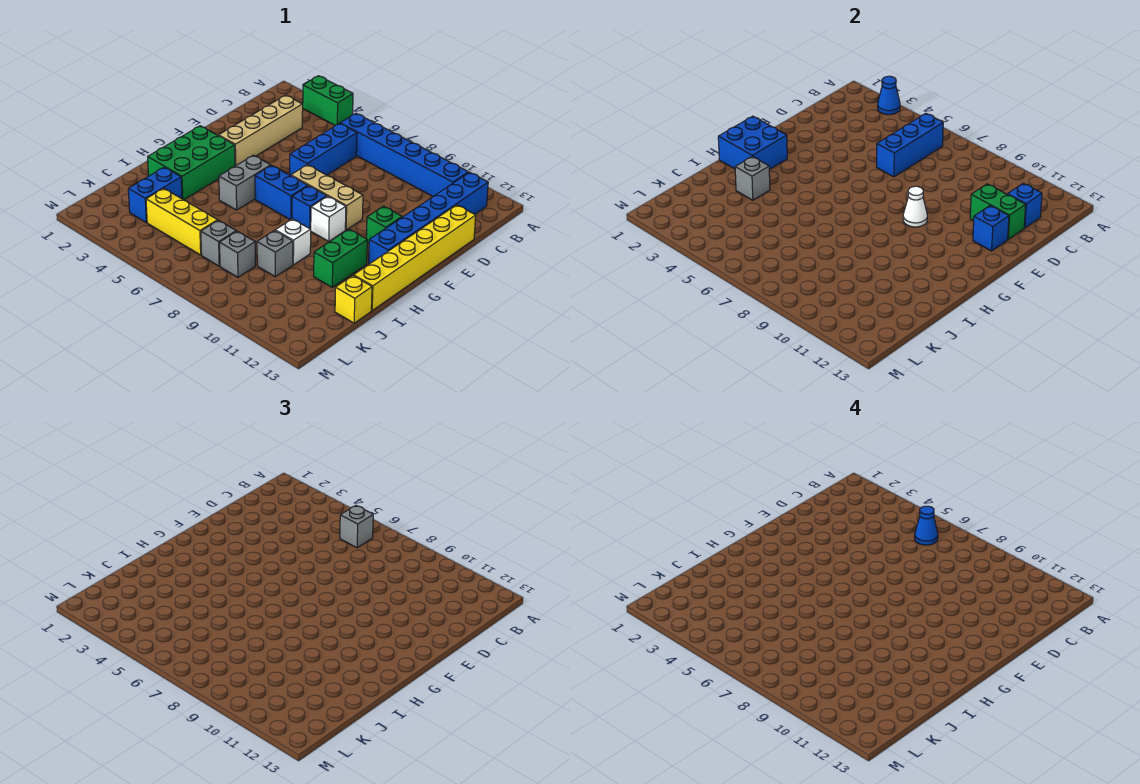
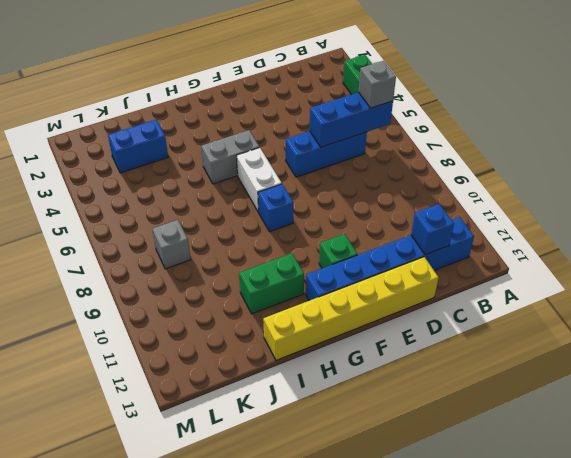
white brick G6:G7 level 1 -> blue brick G6:G7 level 1
none -> blue brick B6:B11 level 1
none -> tan brick C3:F3 level 1
none -> tan brick F7:F9 level 1
none -> green brick G2:I3 level 1

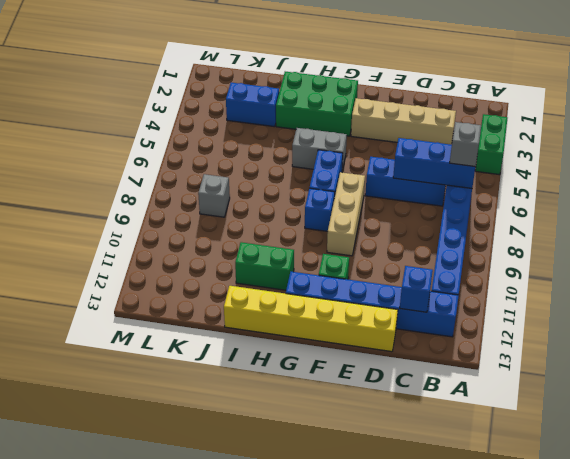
none -> white brick G9 level 1
none -> white brick I9 level 1
none -> grey brick J9 level 1
none -> yellow brick J13 level 1

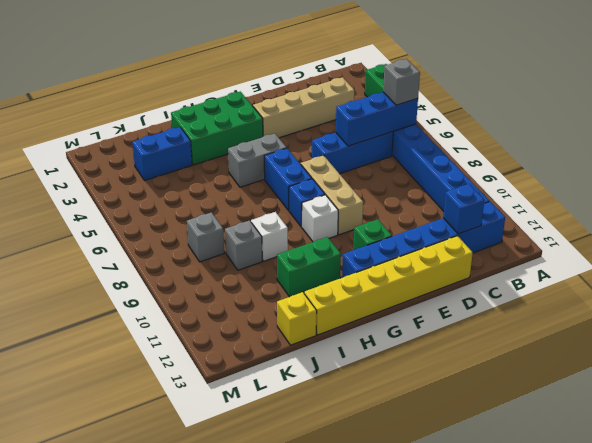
none -> yellow brick K4:K6 level 1
none -> grey brick K7 level 1
none -> blue cone A3 level 2
none -> green brick D11:D12 level 2

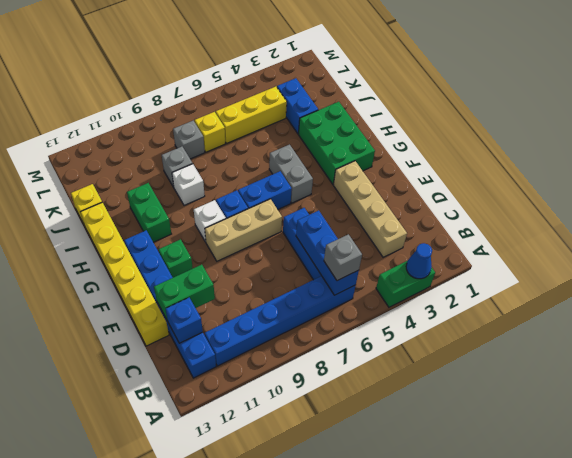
yellow brick K7 level 1 -> grey brick K7 level 1
none -> blue brick E12 level 2
none -> white cone F9 level 2
none -> blue brick G1:H2 level 2
none -> grey brick I3 level 2

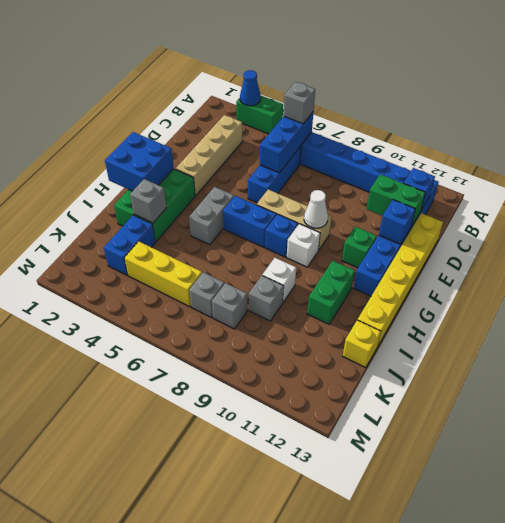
none -> blue cone B6 level 4

